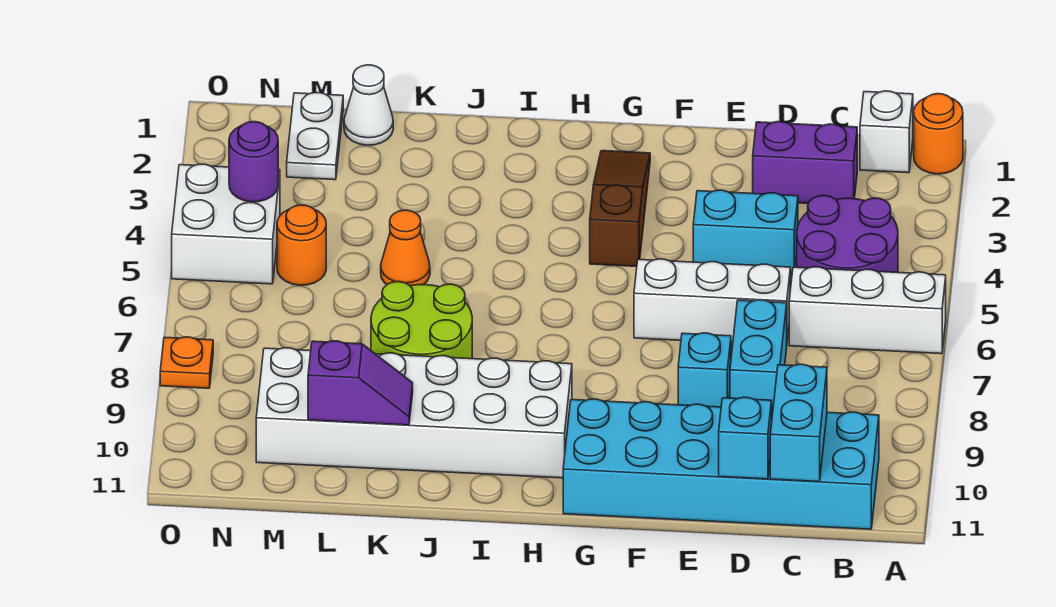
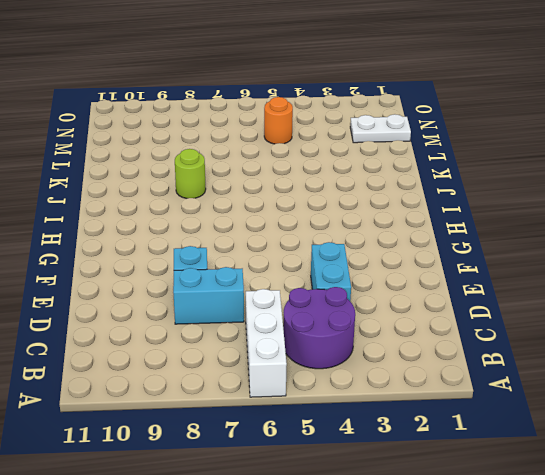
lime round brick J8 level 1 -> lime round brick J7:K8 level 1
none -> orange round brick A1 level 1
none -> white brick B1 level 1
none -> cyan brick B10:G11 level 1

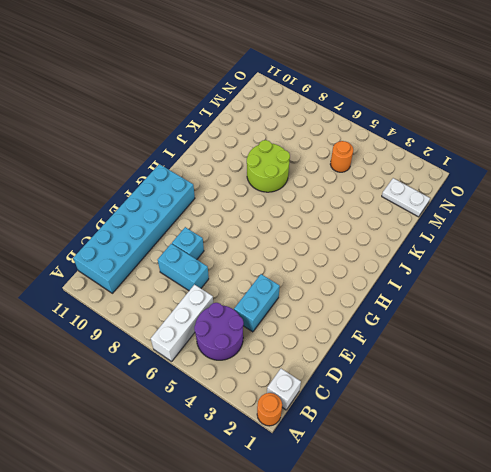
none -> purple brick C2:D2 level 1
none -> white brick D6:F6 level 1
none -> brown slope G2:G4 level 1 top 4

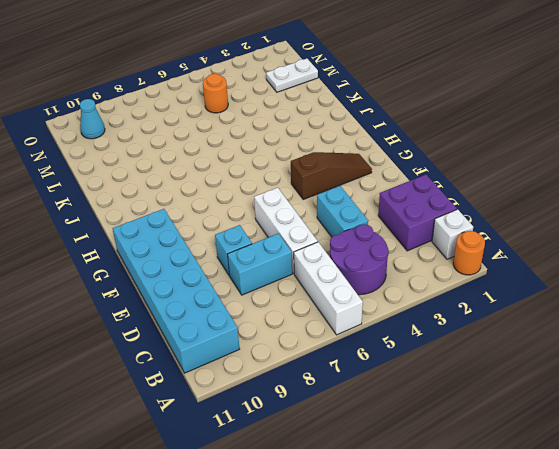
purple brick C1:D2 level 1 -> purple brick C2:D2 level 1
cyan cone N10 level 1 -> none
none -> white brick H9:M10 level 1
none -> lime round brick J7:K8 level 1
none -> orange cone K5 level 1

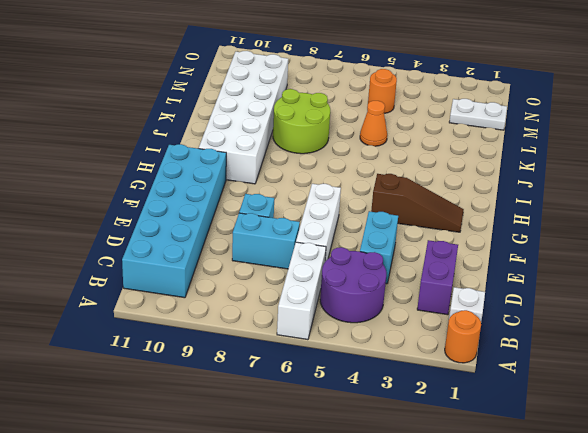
none -> white cone L1 level 1
none -> white brick N4:O5 level 1
none -> orange plate O8 level 1

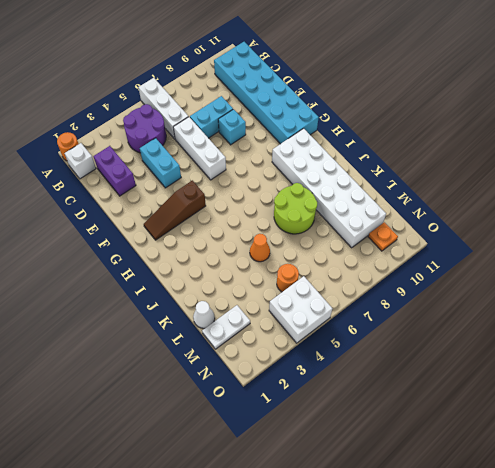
orange plate N10 level 1 -> orange plate O8 level 1
none -> cyan brick C10:C11 level 2
none -> cyan brick D11 level 2
none -> purple slope K10:L10 level 2 top L

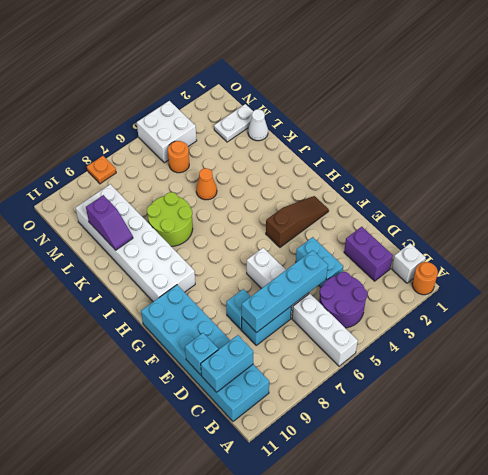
cyan brick D5:D8 level 2 -> none
none -> purple round brick N4 level 2

